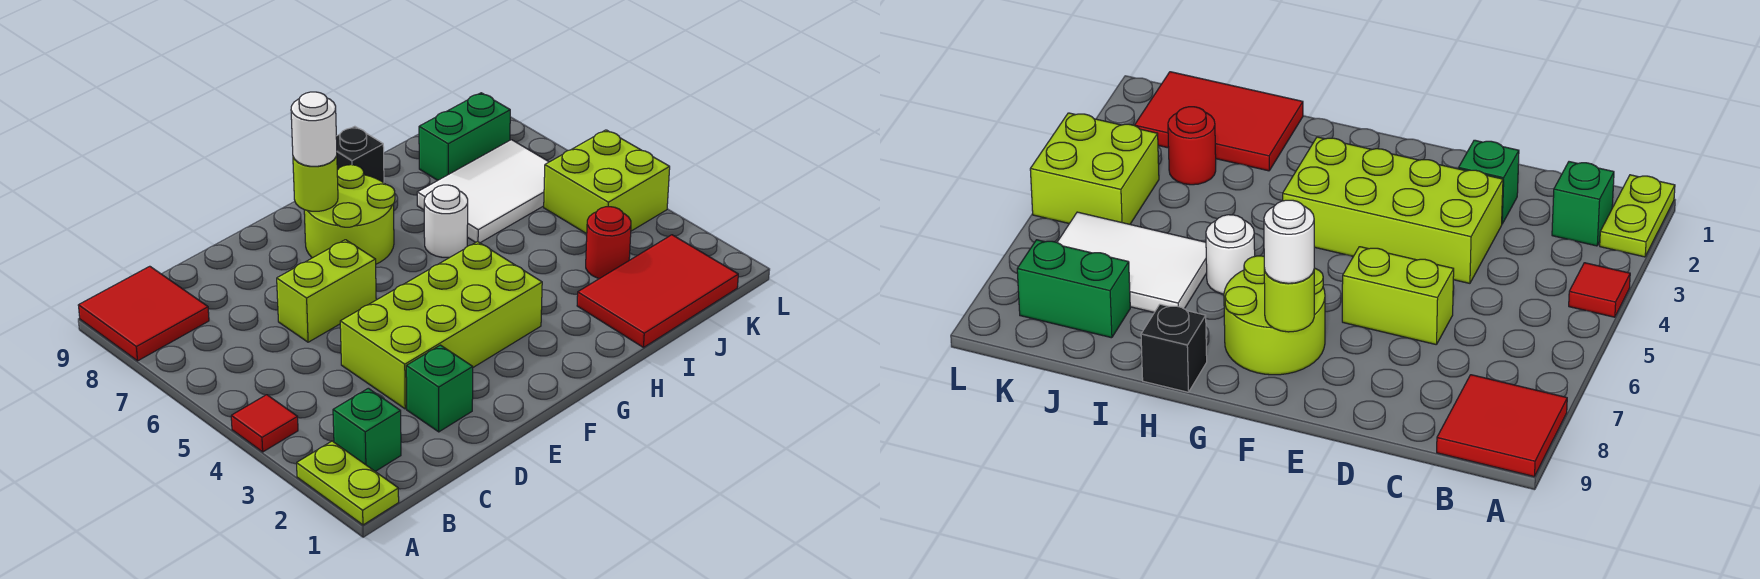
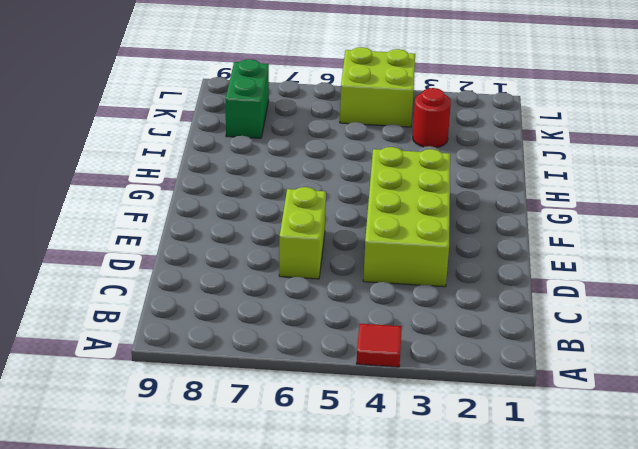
none -> lime plate A1:A2 level 1
none -> red tile A8:B9 level 1
none -> green brick B2 level 1

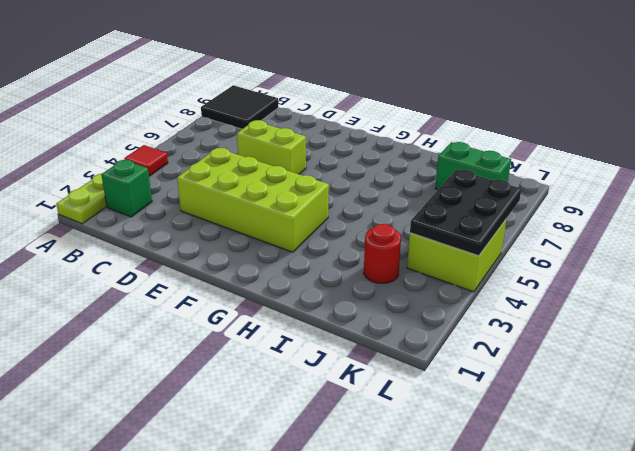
black tile A8:B9 level 1 -> red tile A8:B9 level 1
black plate K4:L6 level 2 -> none
none -> green brick D2 level 1
none -> lime round brick F7:G8 level 1
none -> white round brick H6 level 1

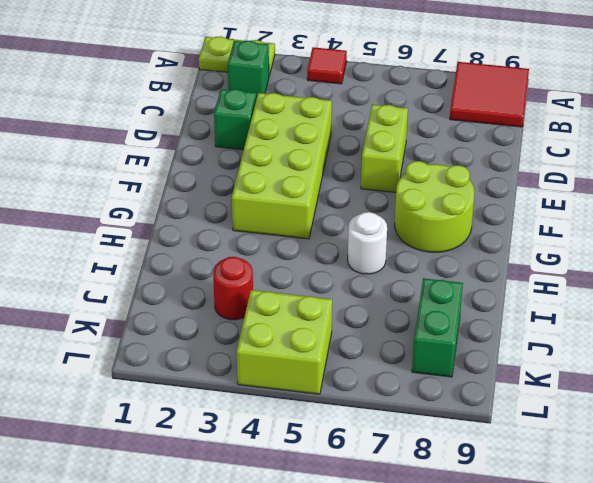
none -> black brick H9 level 1
none -> red tile I1:K2 level 1
none -> white tile I6:K7 level 1

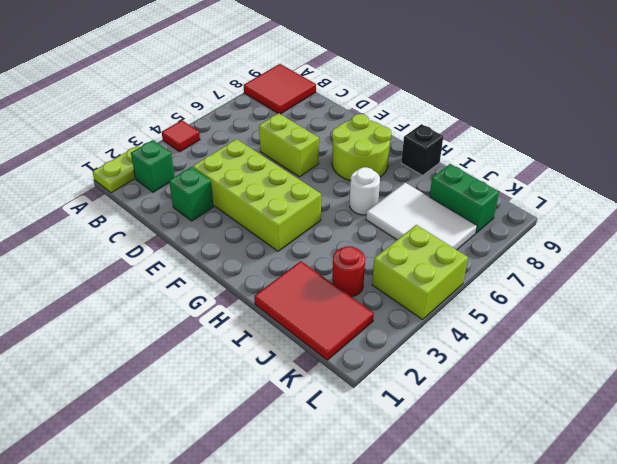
none -> lime round brick F8 level 2
none -> white round brick F8 level 3

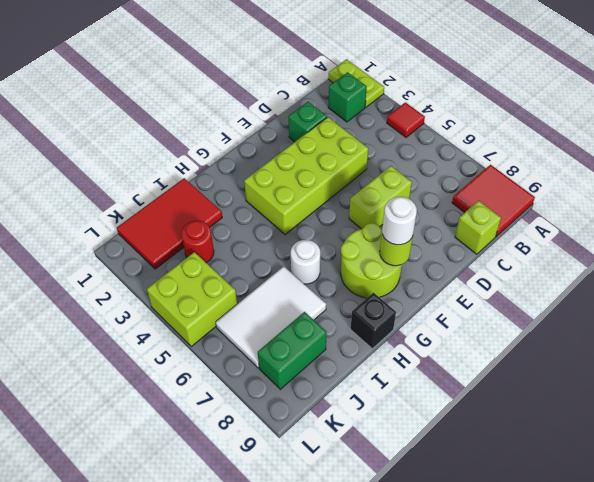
lime brick C9 level 1 -> none

